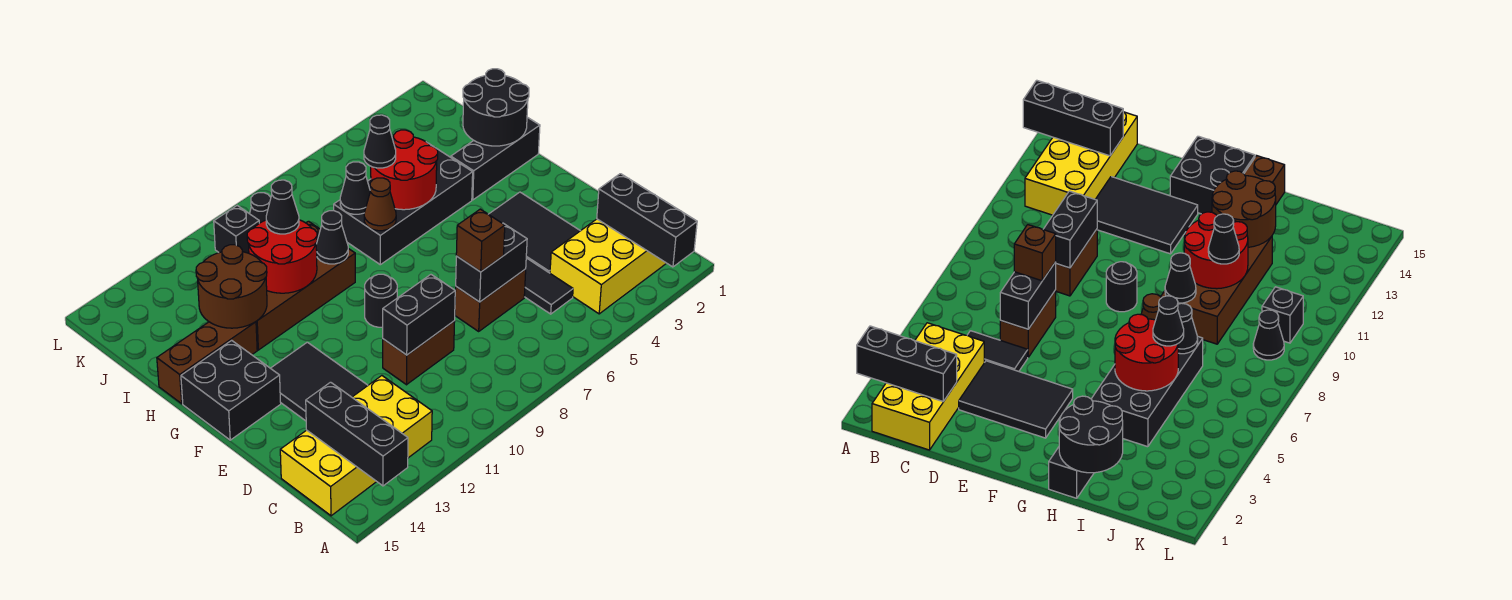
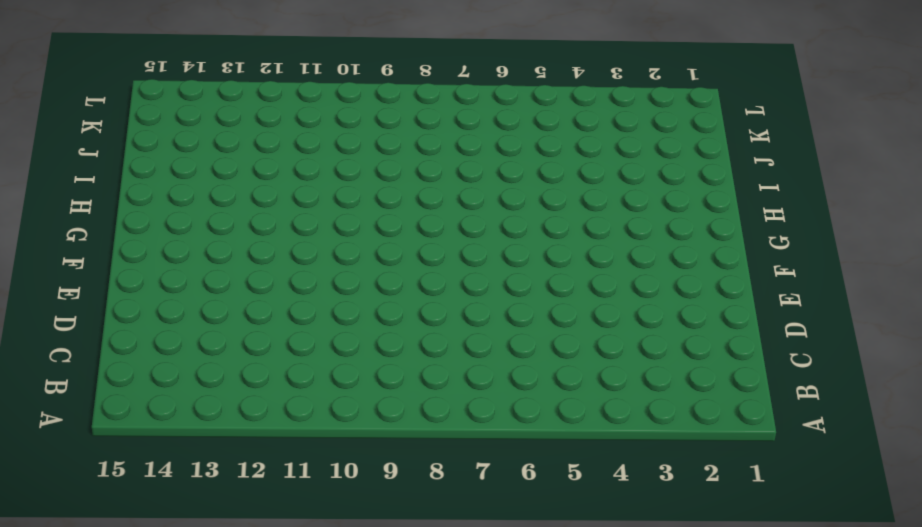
none -> yellow brick B1:C4 level 1
none -> yellow brick B12:C15 level 1
none -> black tile C5:D5 level 1

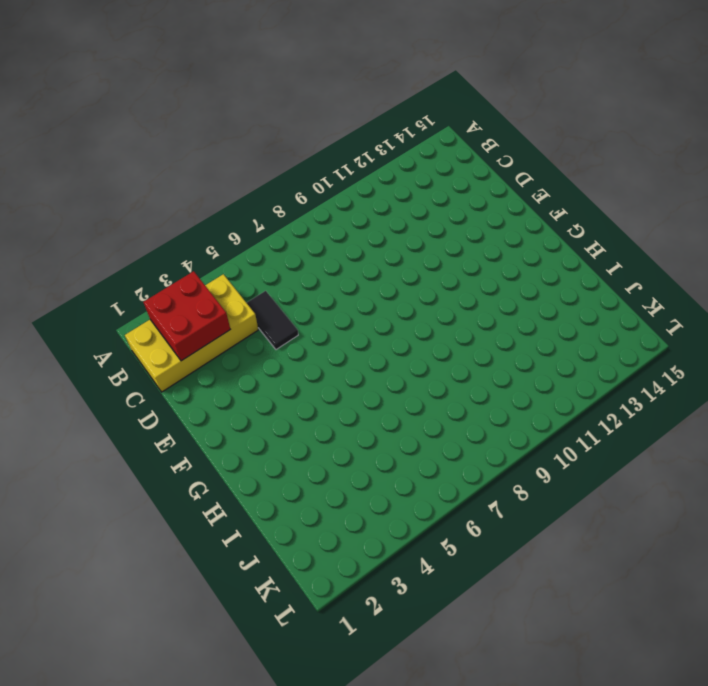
red brick B2:C3 level 2 -> black brick A2:C2 level 2
none -> yellow brick B12:C15 level 1
none -> black tile D3:F4 level 1
none -> brown brick D6:D7 level 1

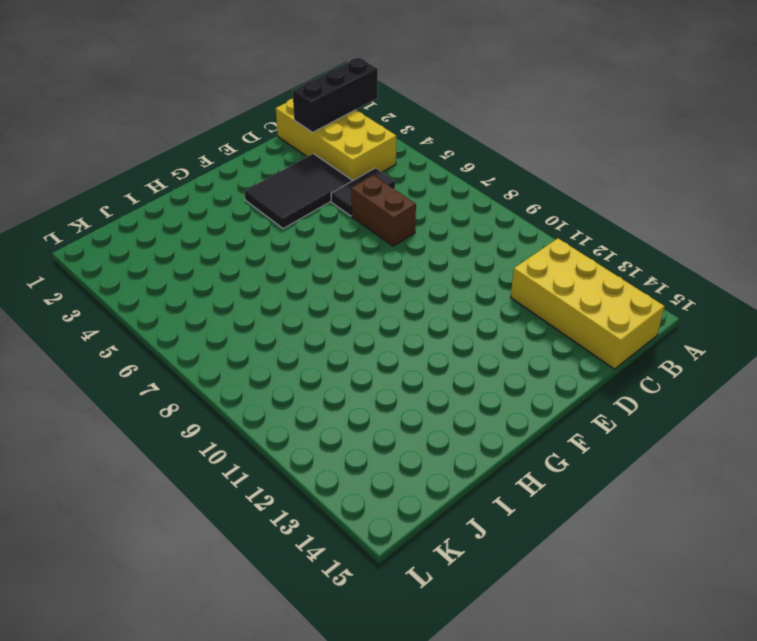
none -> brown brick D9:D10 level 1
none -> black tile D12:F13 level 1
none -> black round brick F9 level 1

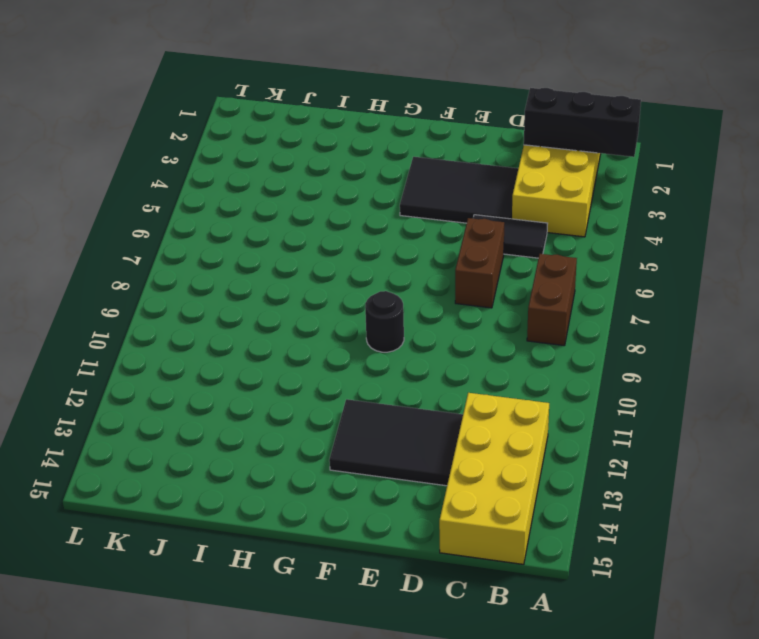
brown brick B7:B8 level 1 -> brown brick D9:D10 level 1
none -> black brick F14:G15 level 1
none -> black brick H1:H3 level 1
none -> black brick H4:I7 level 1

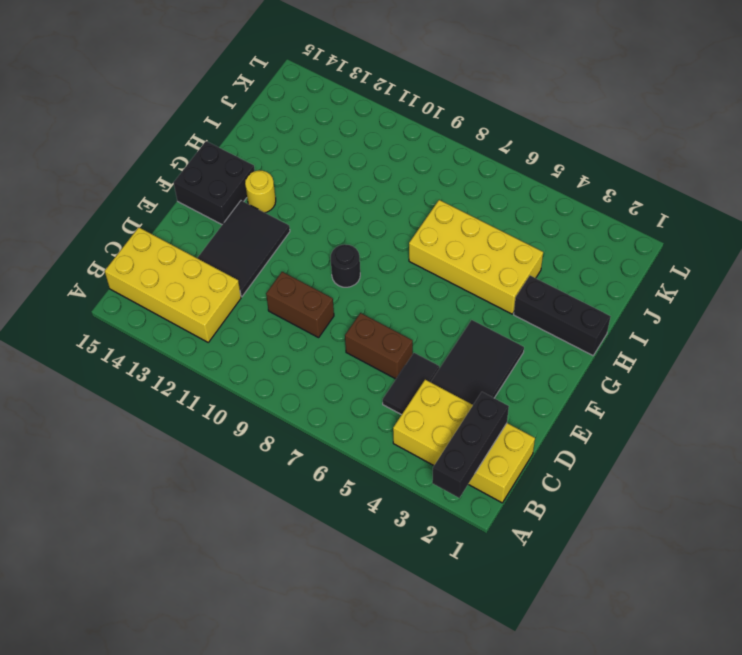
yellow round brick G13 level 1 -> none
yellow brick H4:I7 level 1 -> black brick H4:I7 level 1
none -> brown brick H9:I12 level 1
none -> brown brick H13:H15 level 1
none -> black cone K9 level 1

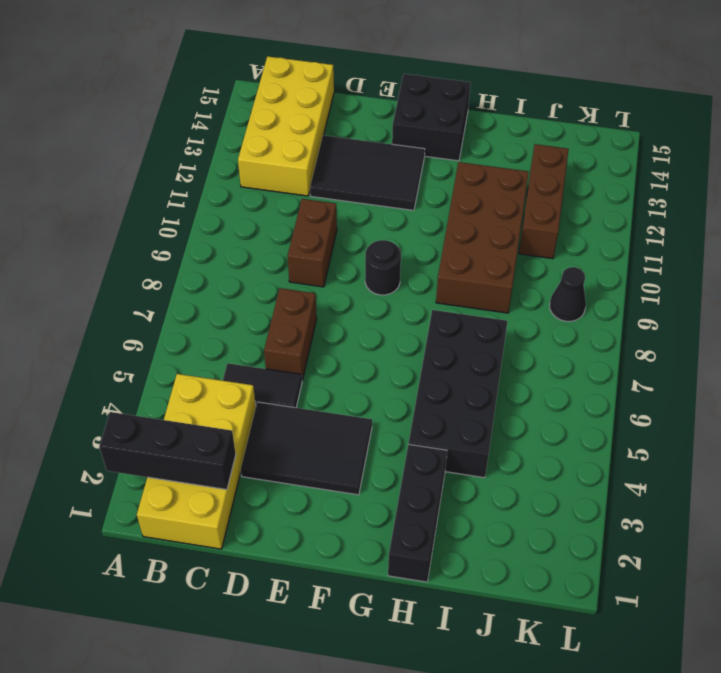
brown brick J11:J13 level 1 -> brown brick H13:H15 level 1
none -> black brick K10 level 1
none -> black brick A14:C14 level 2
none -> black brick D6:D7 level 2

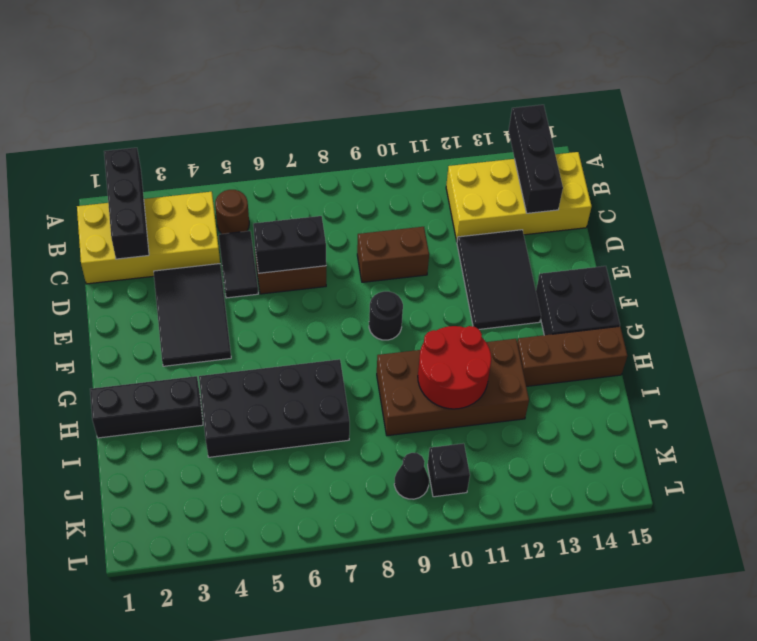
brown round brick B5 level 1 -> none
none -> black brick D9:D10 level 2
none -> black round brick H1:I2 level 2
none -> red round brick H5:I6 level 2

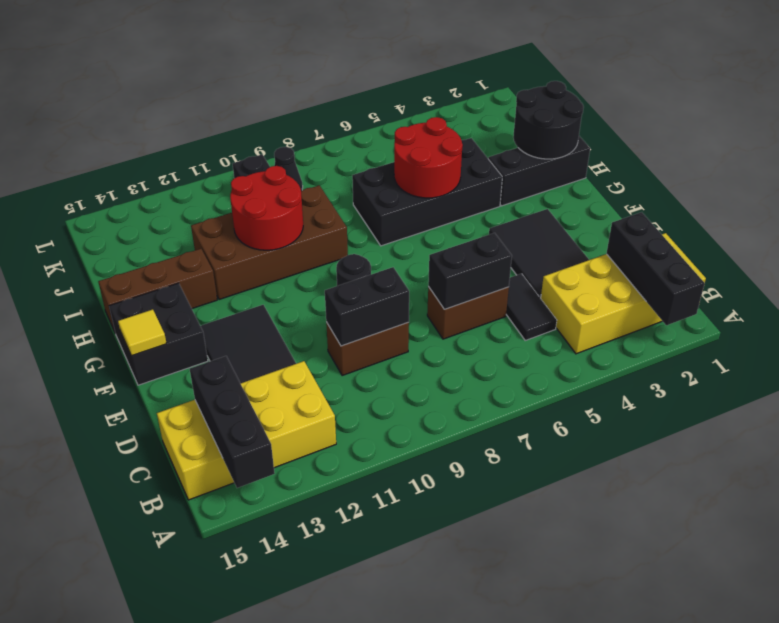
yellow tile F15 level 2 -> none
none -> brown cone H7 level 2
none -> black cone H9 level 2
none -> brown round brick H12:I13 level 2

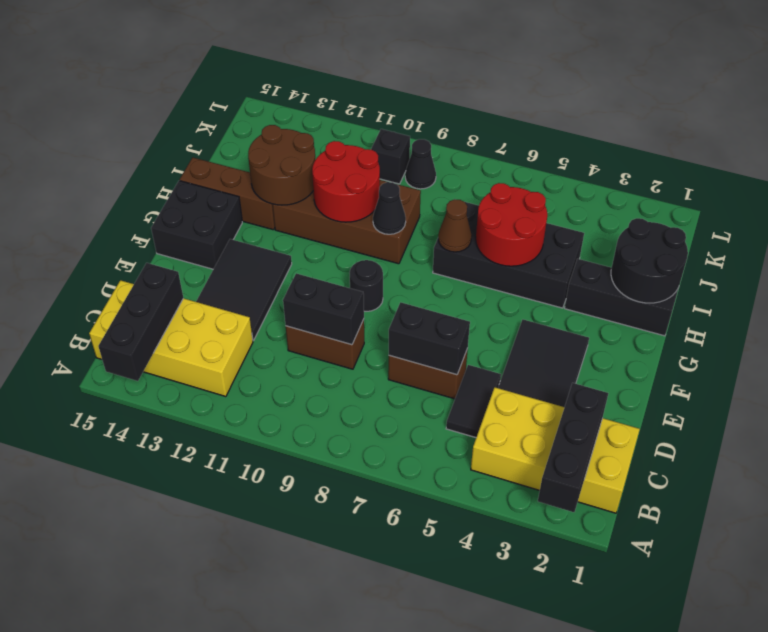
none -> black cone I7 level 2
none -> brown brick D7 level 3
none -> black cone I6 level 3

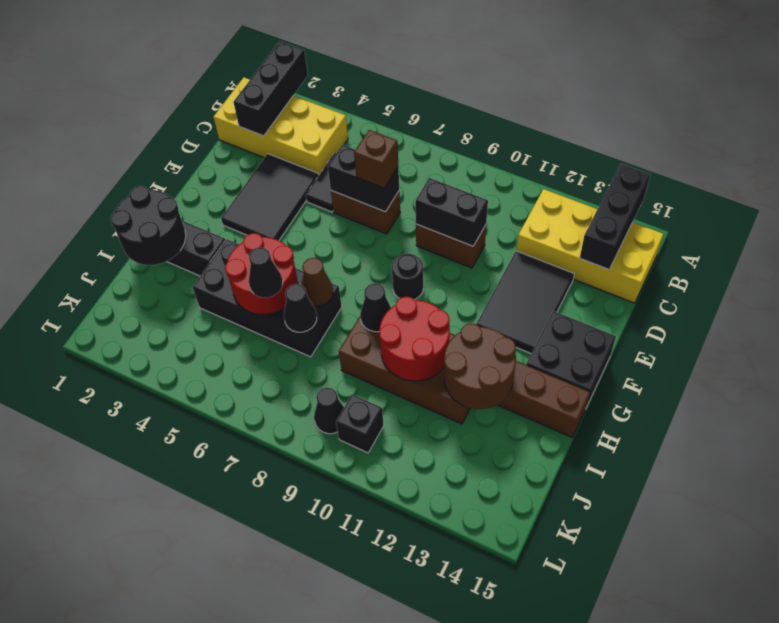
none -> black cone I10 level 3

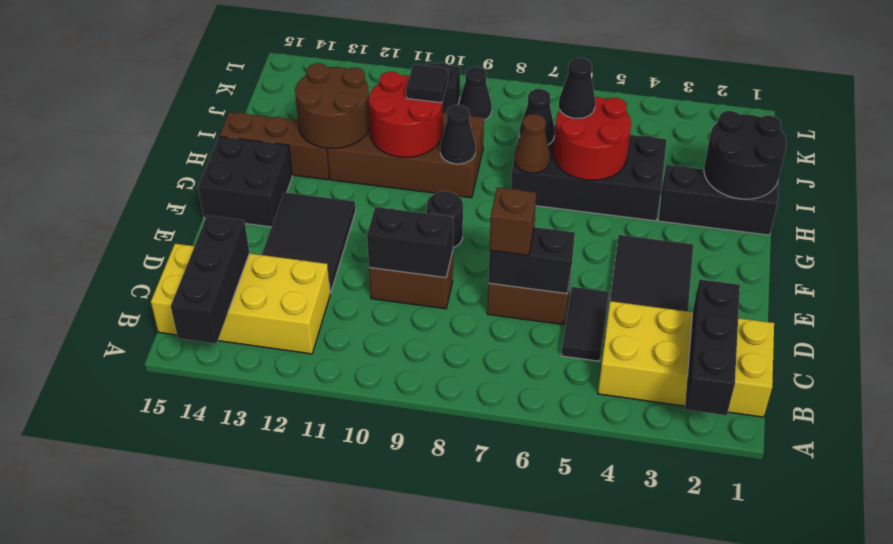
black tile I10 level 3 -> black cone I10 level 3

